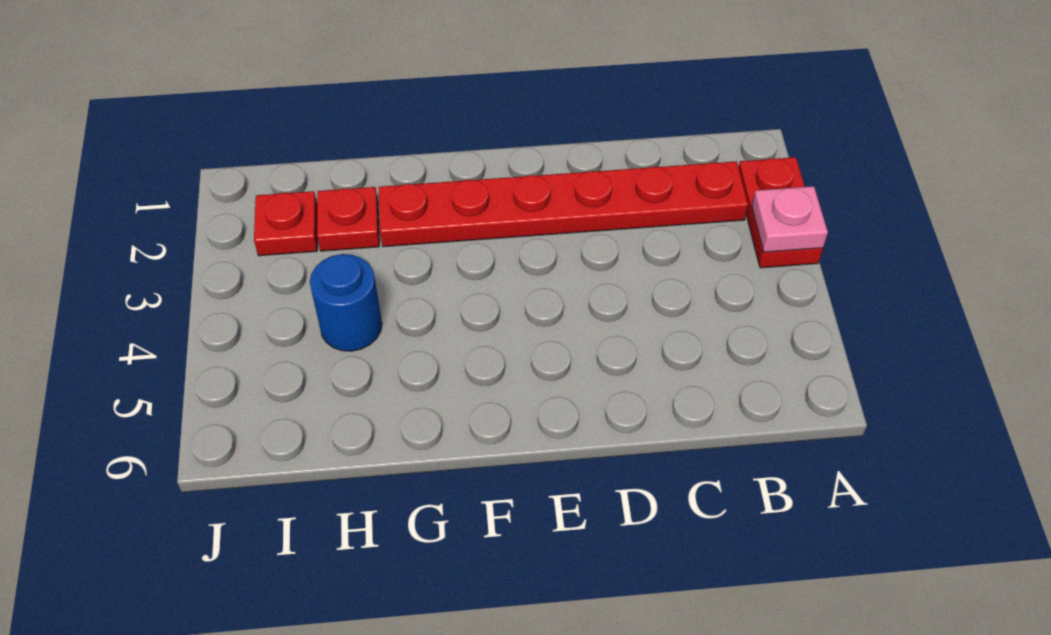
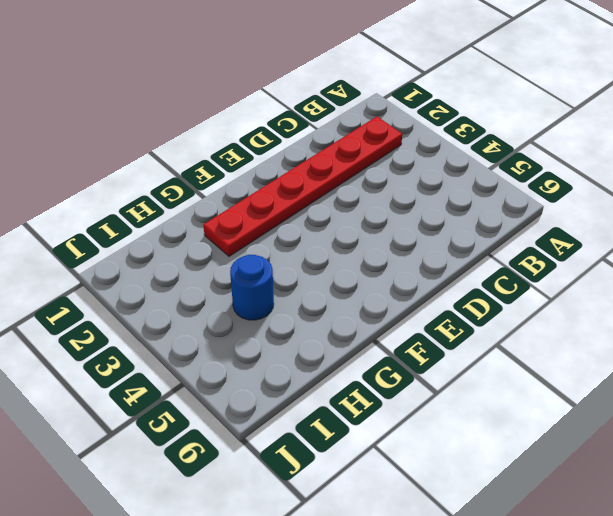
none -> red plate A2:A3 level 1
none -> red plate H2 level 1

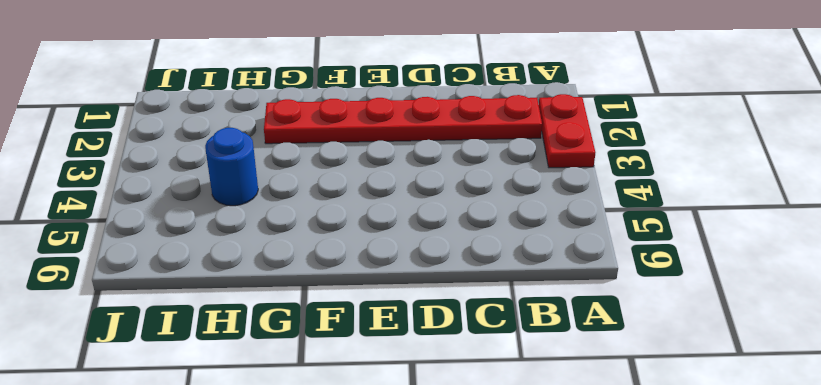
none -> red plate H2 level 1
none -> red plate I2 level 1

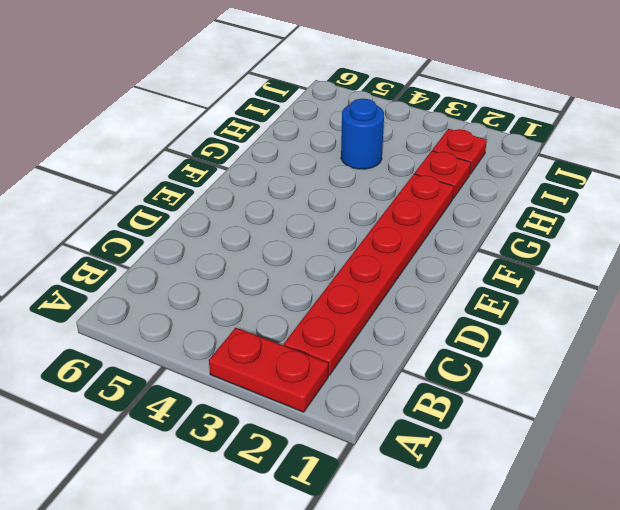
none -> pink plate A3 level 2

